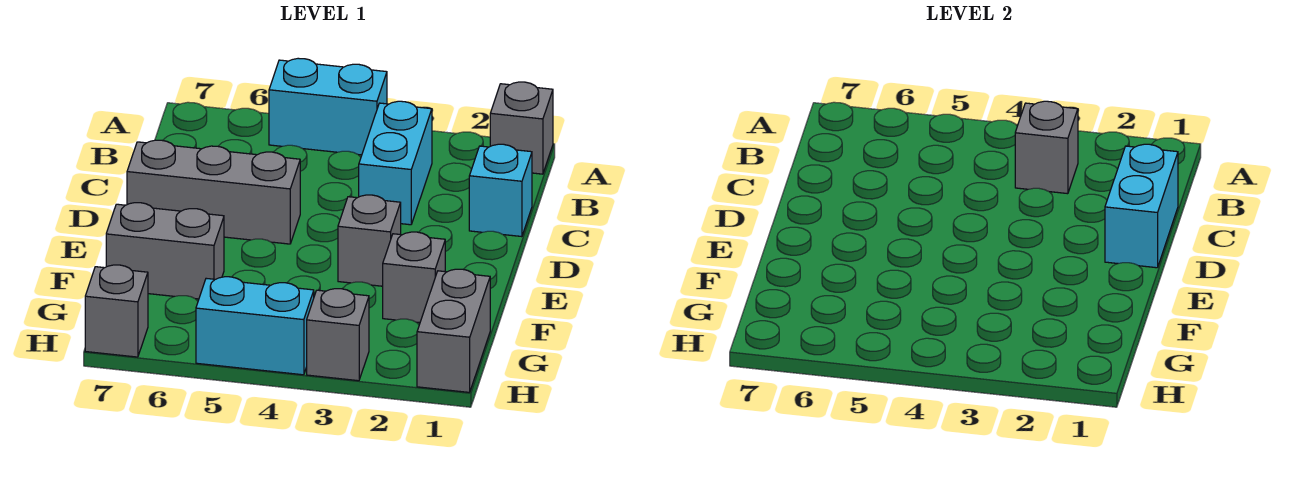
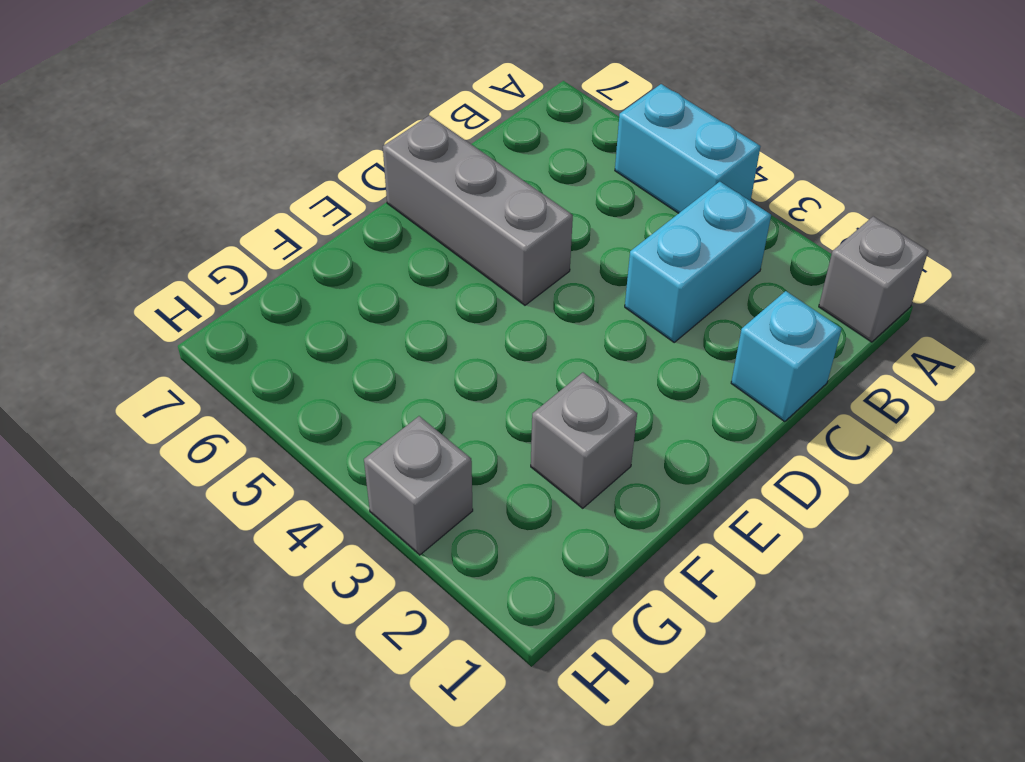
none -> grey brick E3 level 1
none -> grey brick F6:F7 level 1
none -> grey brick G1:H1 level 1

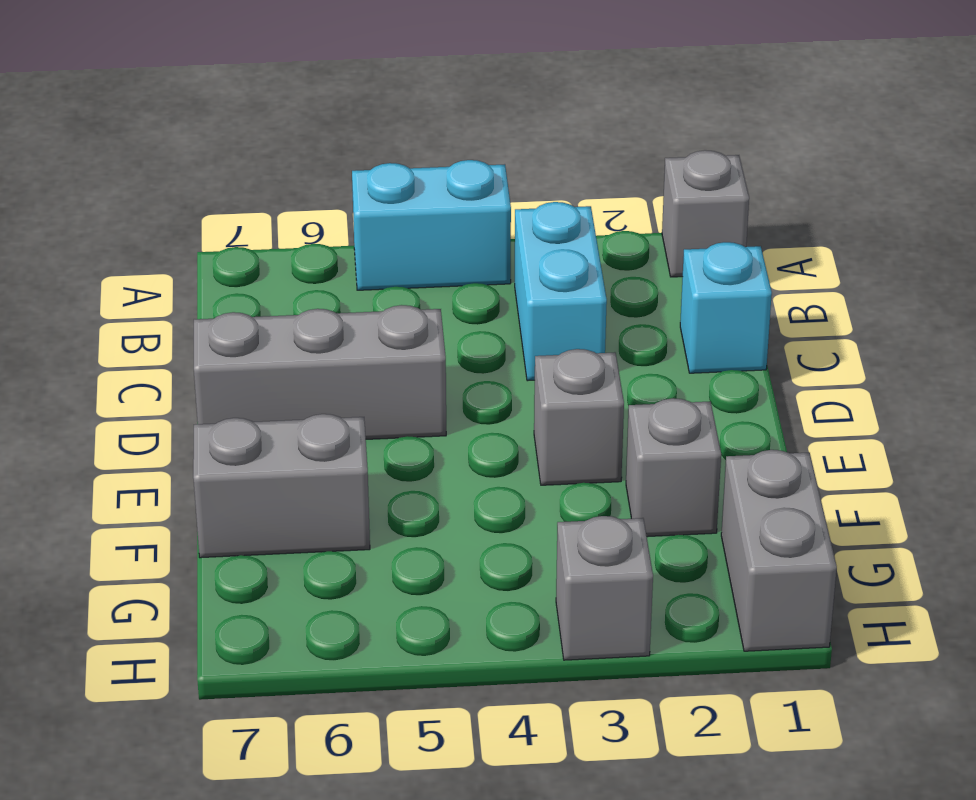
none -> cyan brick H4:H5 level 1
none -> grey brick H7 level 1
none -> grey brick B3 level 2

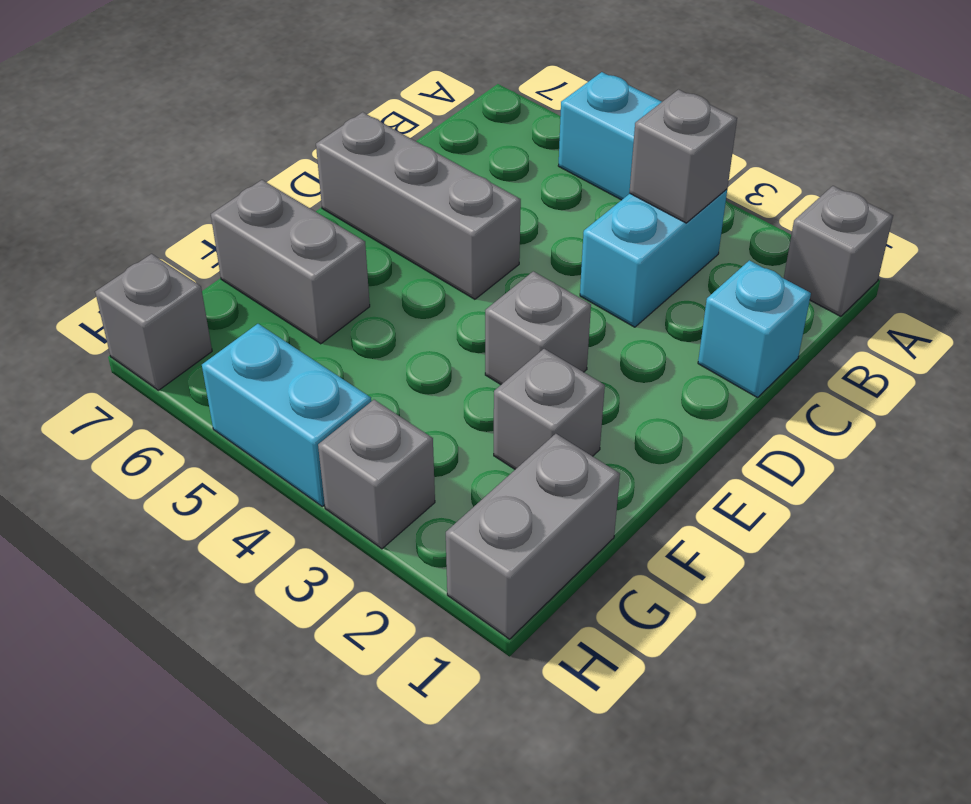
none -> cyan brick C1:D1 level 2

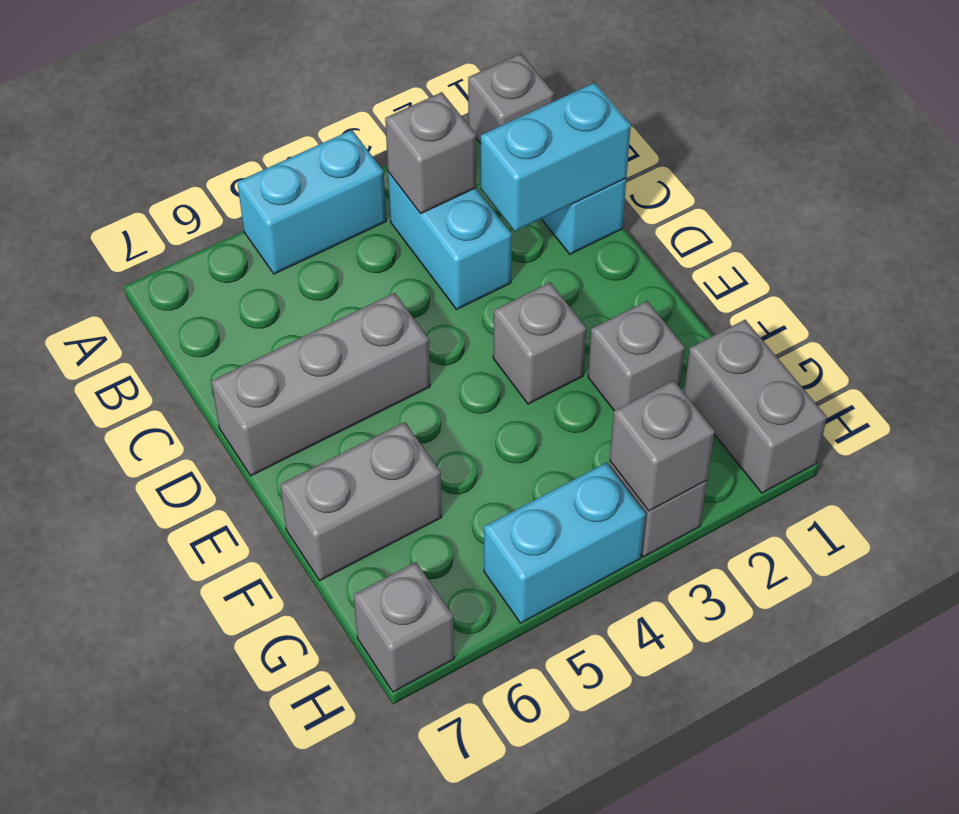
cyan brick C1:C2 level 2 -> cyan brick C1:D1 level 2
grey brick H3 level 2 -> none

